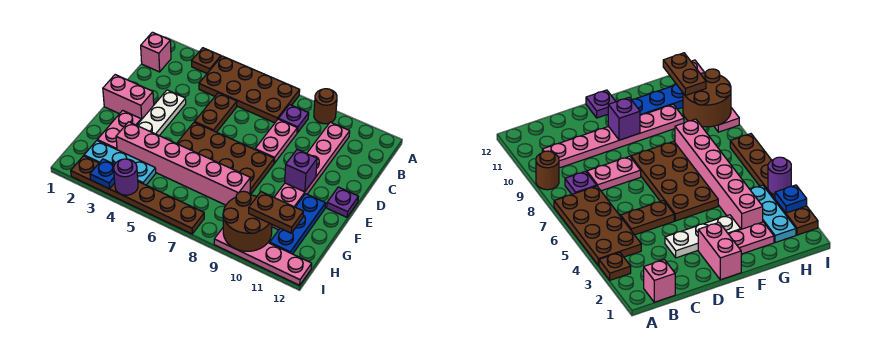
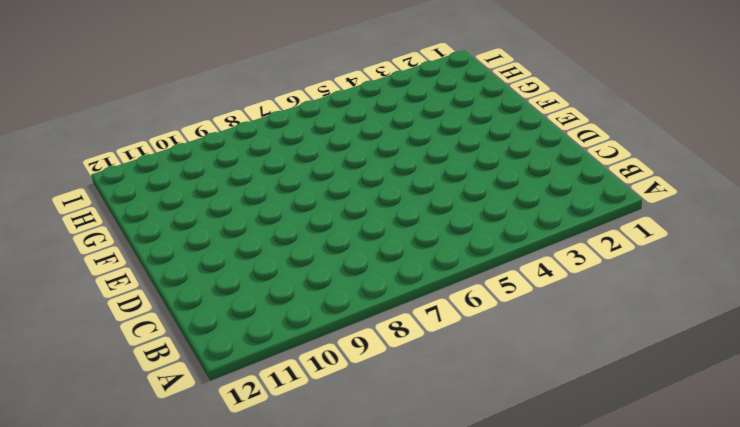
none -> brown plate A3 level 1
none -> brown plate A4:B7 level 1
none -> brown round brick A9 level 1

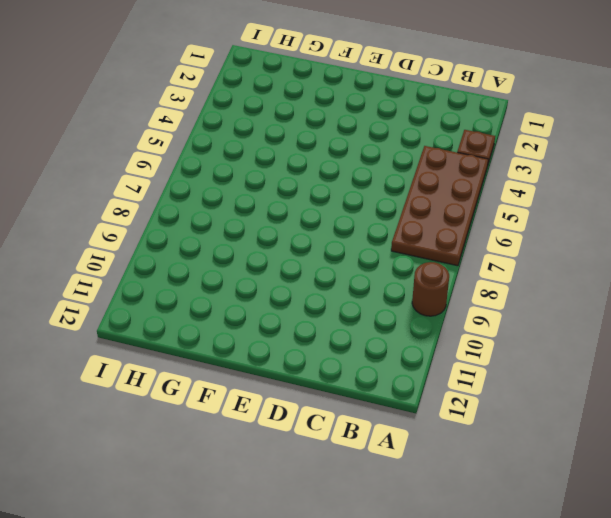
none -> pink brick B1 level 1
none -> purple plate B8 level 1
none -> pink plate B10:G10 level 1

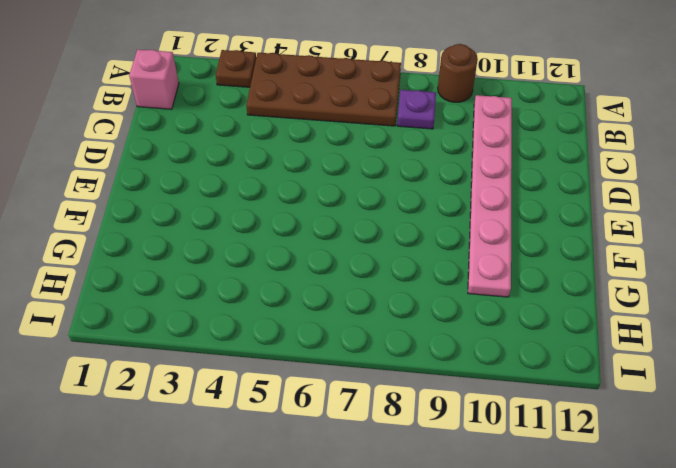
none -> brown plate C5:D5 level 1
none -> pink plate C8:D8 level 1
none -> white plate D3:F3 level 1

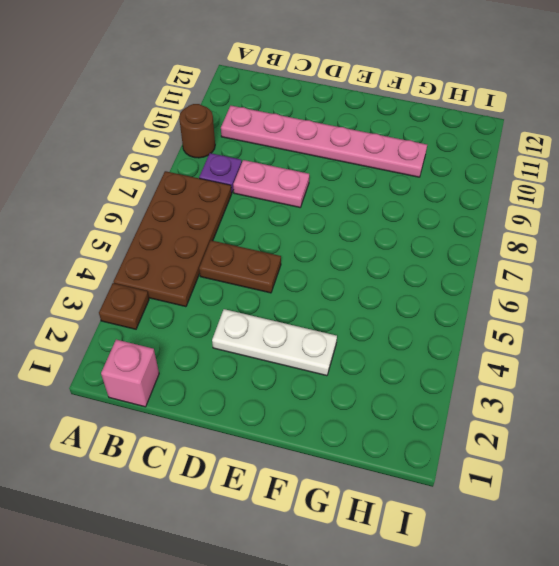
none -> pink brick E1:E2 level 1
none -> brown plate E5:F8 level 1
none -> purple plate E12 level 1

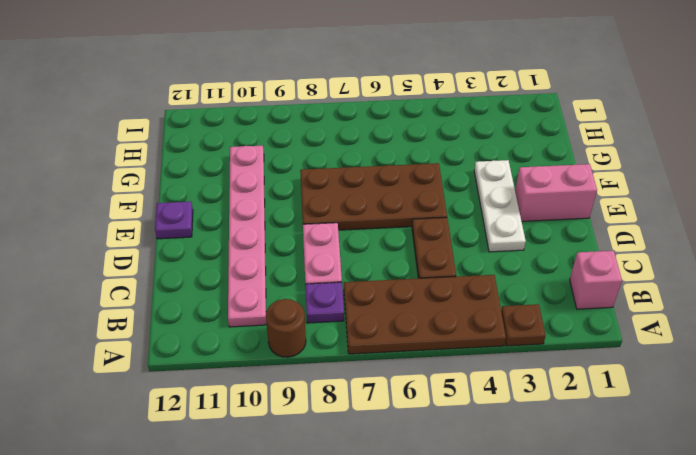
none -> pink plate F2:G2 level 1
none -> blue plate F11:H11 level 1
none -> pink brick G3:G8 level 1

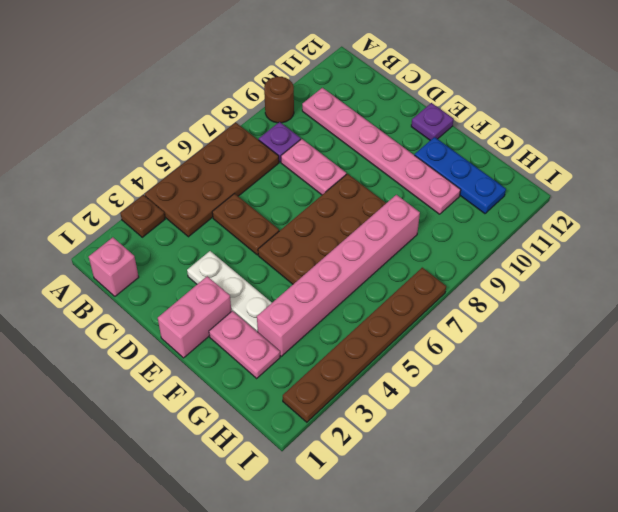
none -> cyan plate H2:H4 level 1
none -> pink plate I9:I12 level 1
none -> purple brick E10 level 2

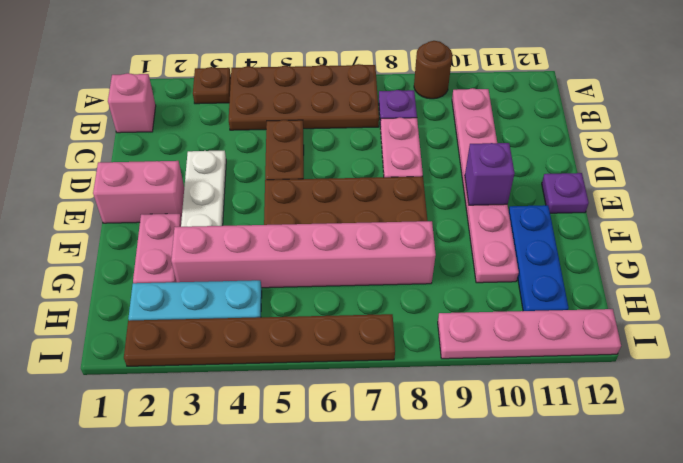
none -> brown round brick H9:I10 level 2
none -> blue plate I3 level 2
none -> purple round brick I4 level 2

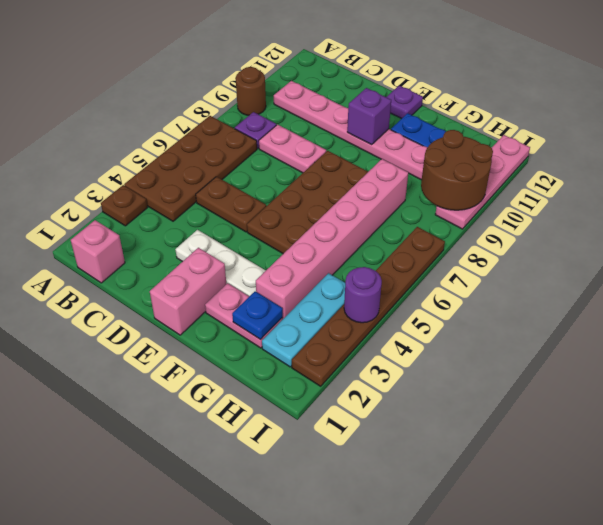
blue plate G2 level 2 -> blue plate I3 level 2
none -> brown plate H10:H11 level 3

